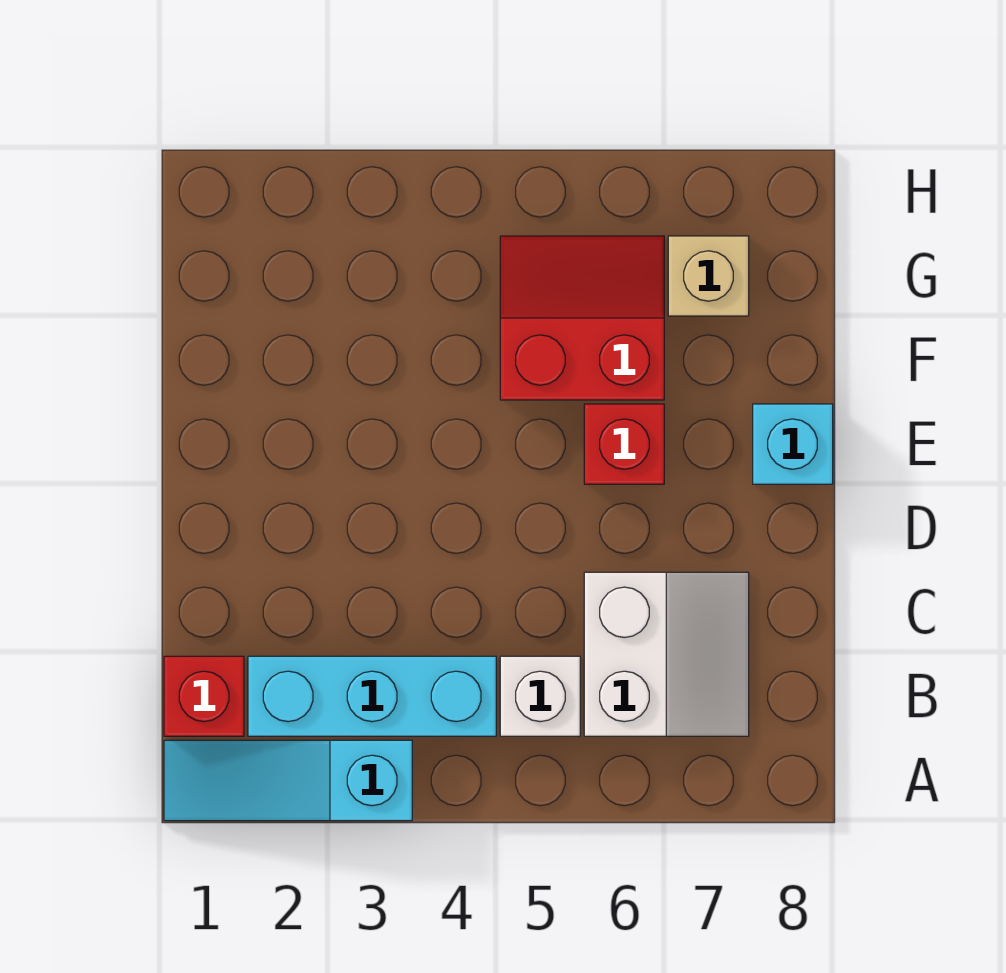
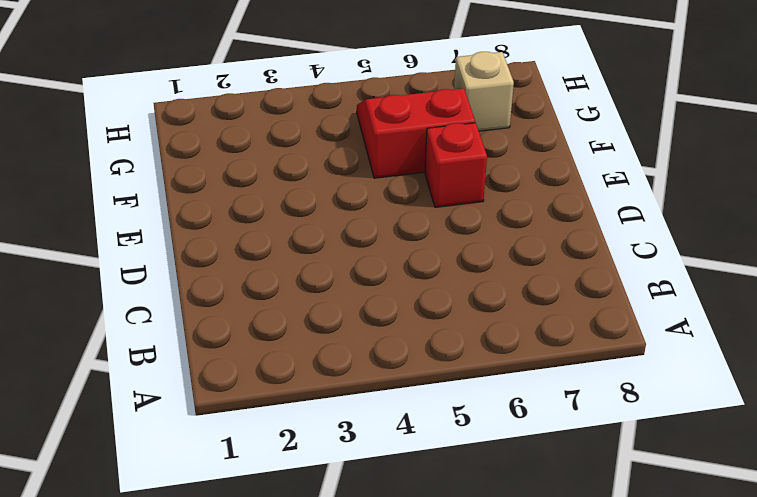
none -> cyan slope A1:A3 level 1 top 3
none -> red brick B1 level 1

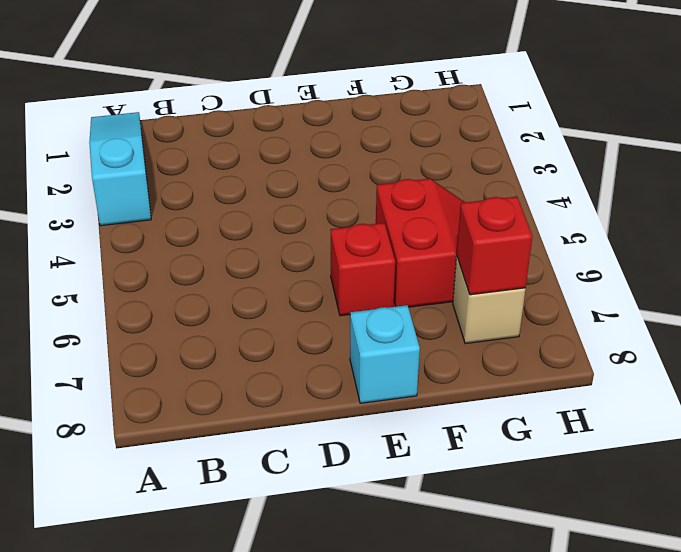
red brick G7 level 2 -> red brick B1 level 1
none -> cyan brick B2:B4 level 1
none -> white brick B5 level 1

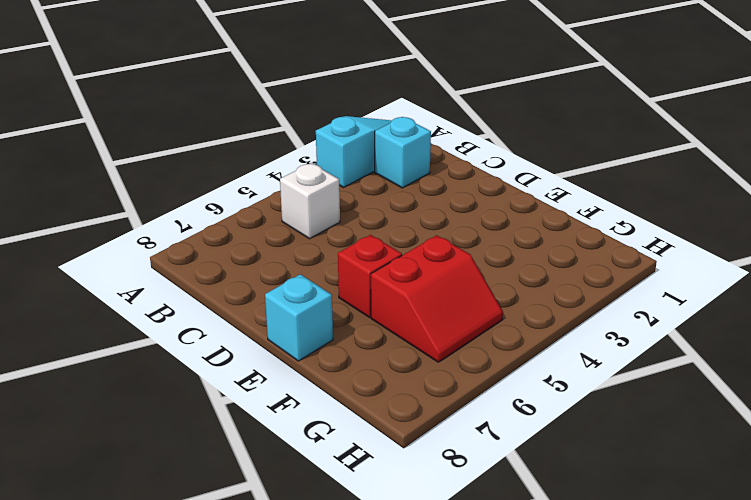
cyan brick B2 level 1 -> cyan brick B2:B4 level 1
none -> red brick B1 level 1
none -> white slope B6:C7 level 1 top 6

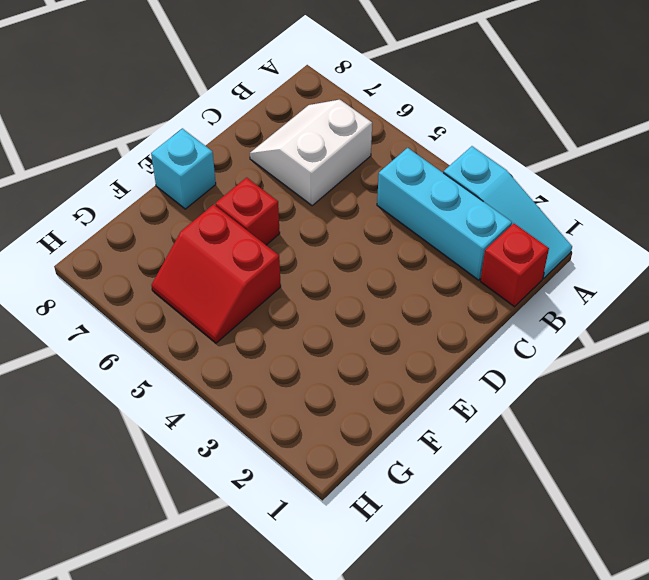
none -> white brick B5 level 1
none -> tan brick G7 level 1

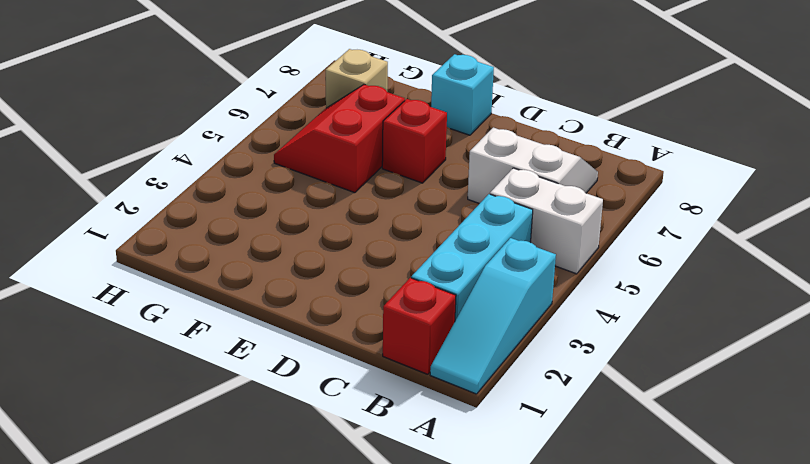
white brick A5:B5 level 1 -> white brick B5 level 1

